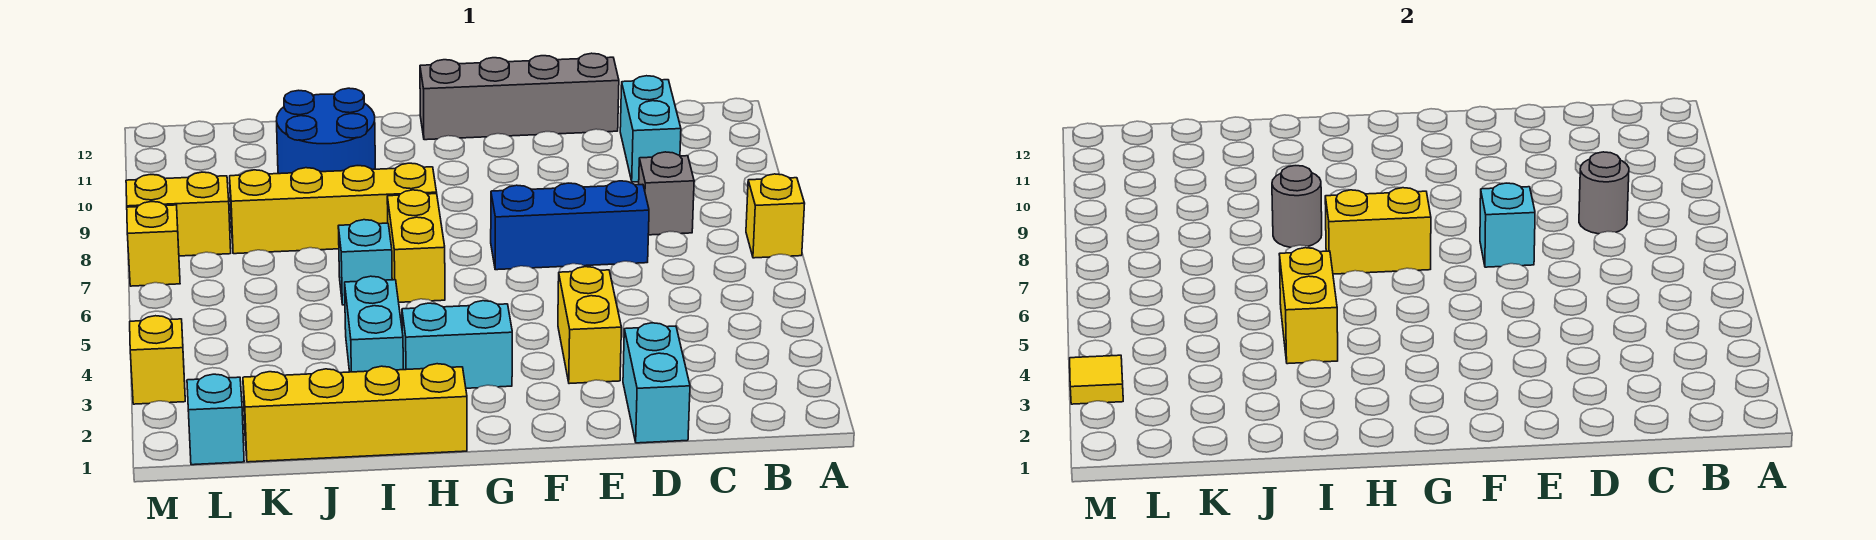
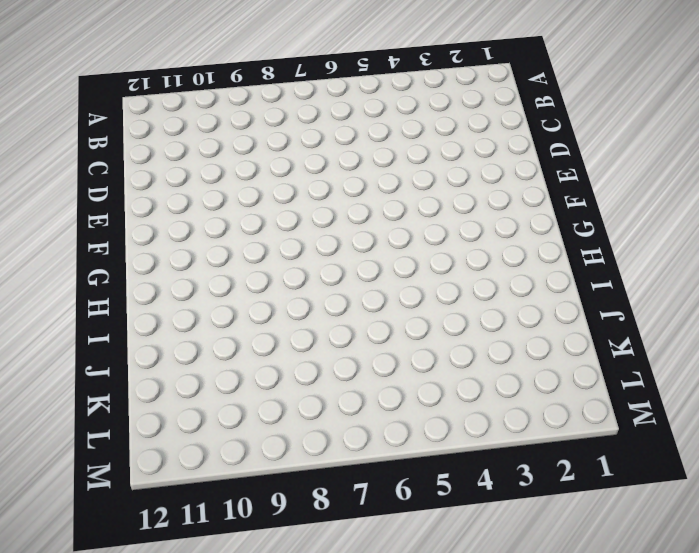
none -> yellow brick A7 level 1
none -> grey brick C8 level 1
none -> cyan brick C10:C11 level 1

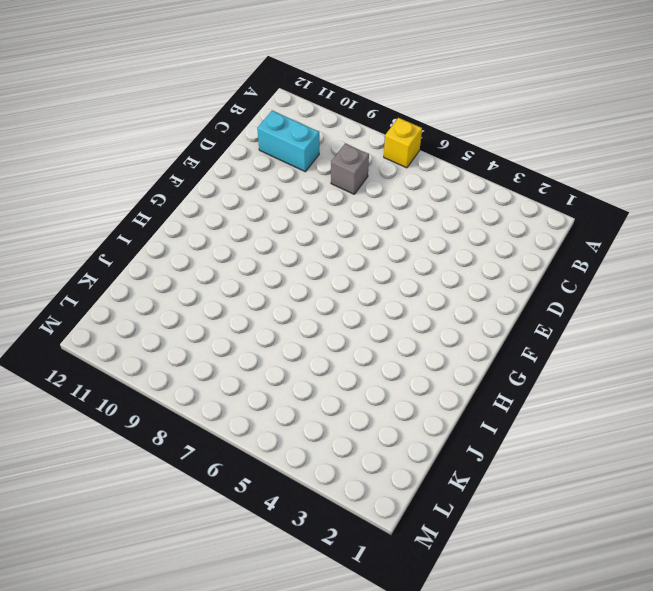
none -> cyan brick D1:D2 level 1
none -> blue brick D7:F7 level 1
none -> grey brick D12:G12 level 1

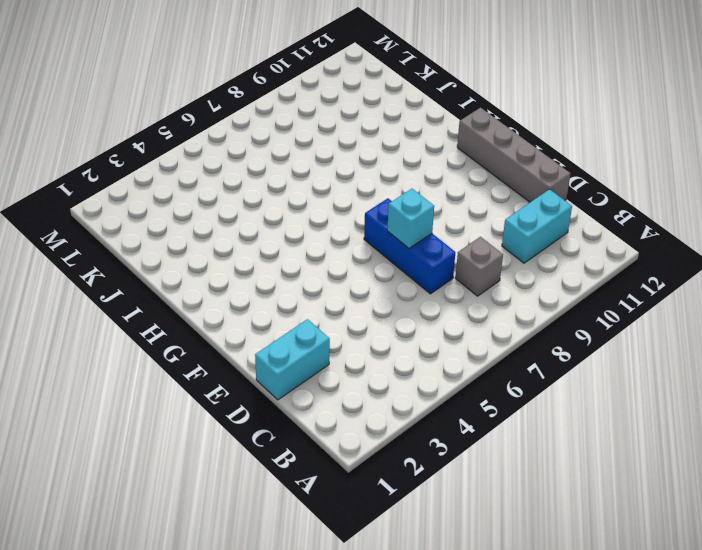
none -> yellow brick A7 level 1
none -> yellow brick E3:E4 level 1
none -> cyan brick G3:H3 level 1

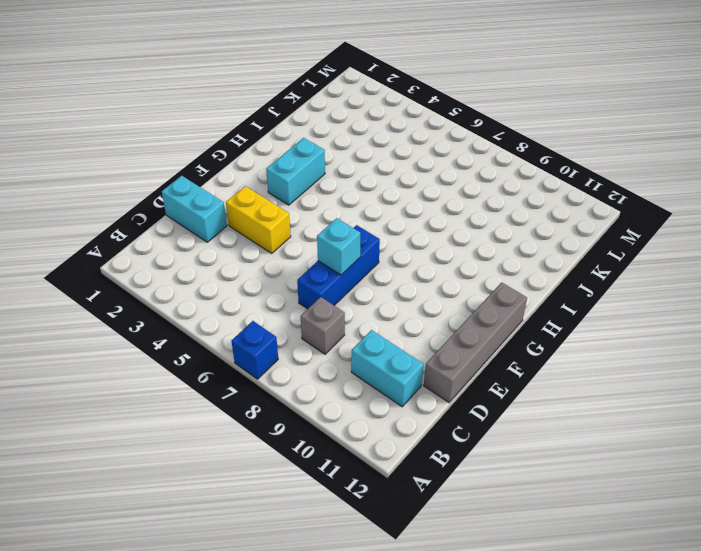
blue brick A7 level 1 -> yellow brick A7 level 1
none -> yellow brick H1:K1 level 1
none -> yellow brick H6:H7 level 1
none -> yellow brick H8:K8 level 1

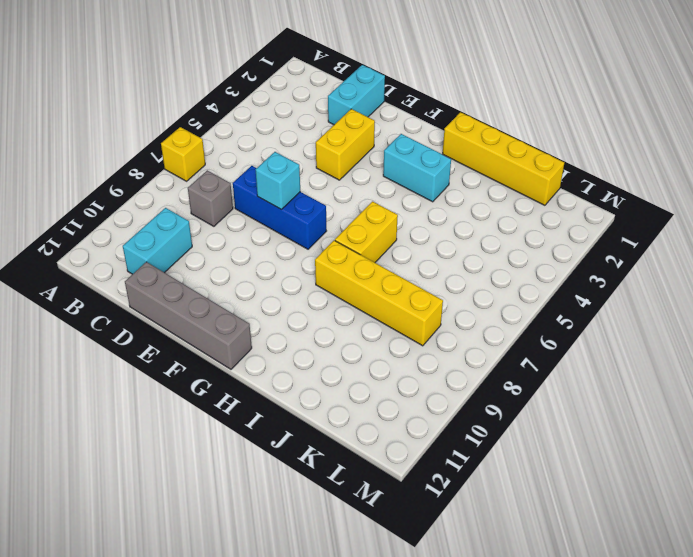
none -> cyan brick I3:I4 level 1
none -> cyan brick I6 level 1
none -> blue round brick I10:J11 level 1

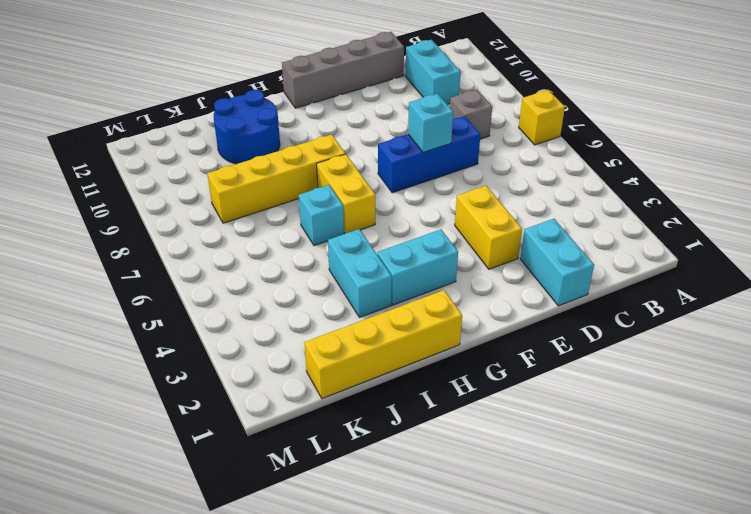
none -> cyan brick L1 level 1
none -> yellow brick L8:M8 level 1
none -> yellow brick M3 level 1

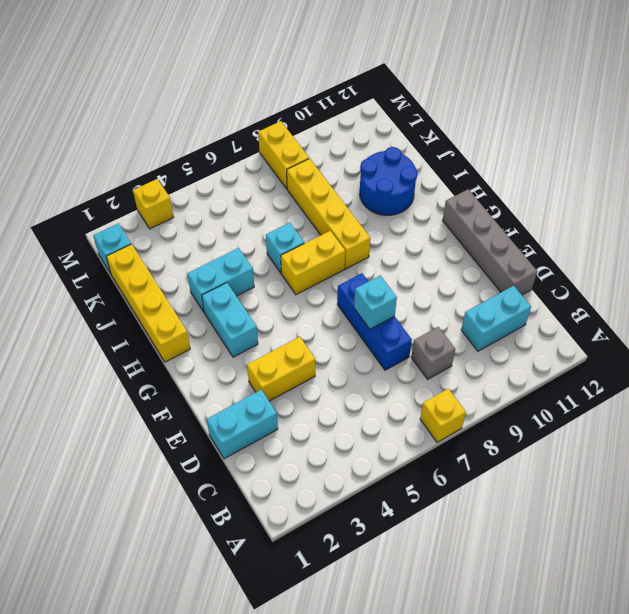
none -> yellow brick M7 level 1
none -> grey round brick C8 level 2
none -> yellow brick G7:H7 level 2

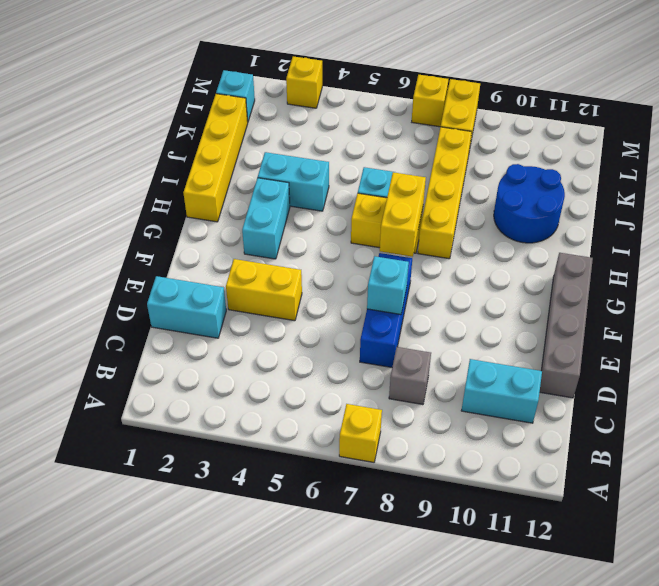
none -> grey round brick C8 level 2
none -> yellow brick I4:I5 level 2
none -> grey round brick I8 level 2

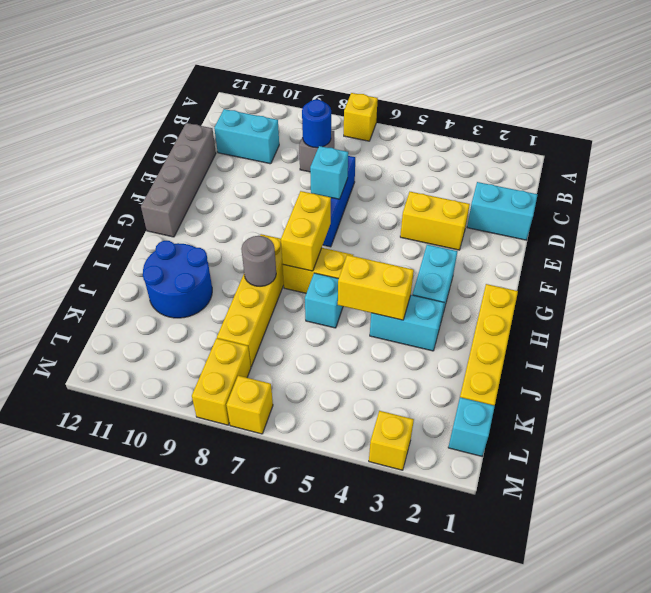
blue round brick C8 level 2 -> grey round brick C8 level 2
none -> yellow tile M3 level 2

